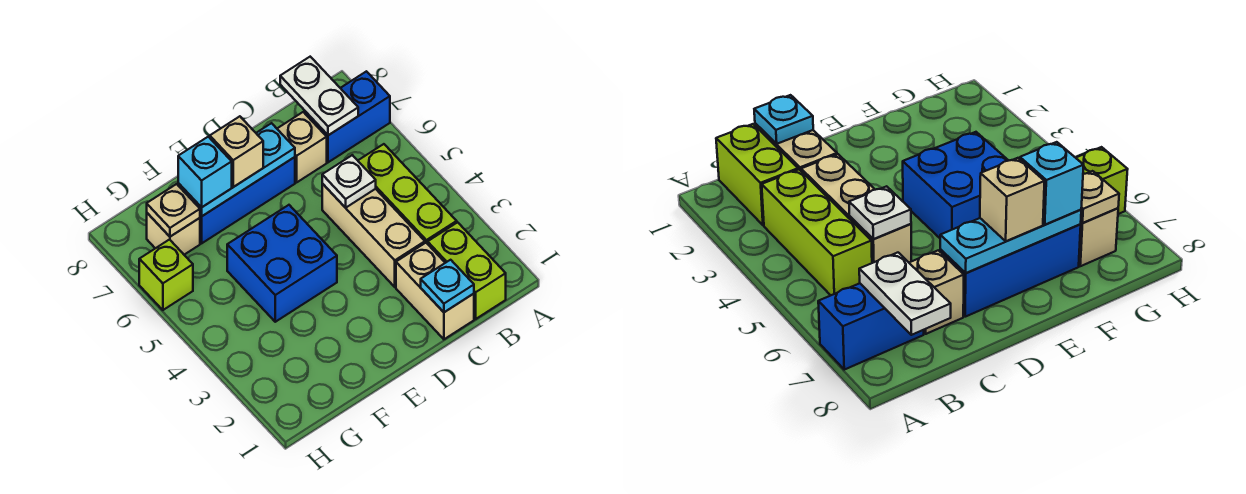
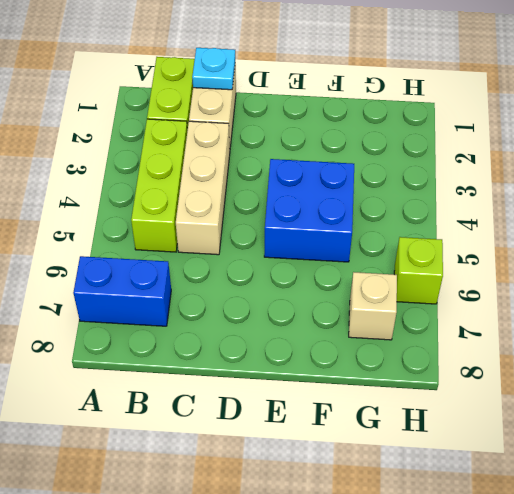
none -> tan brick C7 level 1
none -> blue brick D7:F7 level 1
none -> white plate B7:B8 level 2

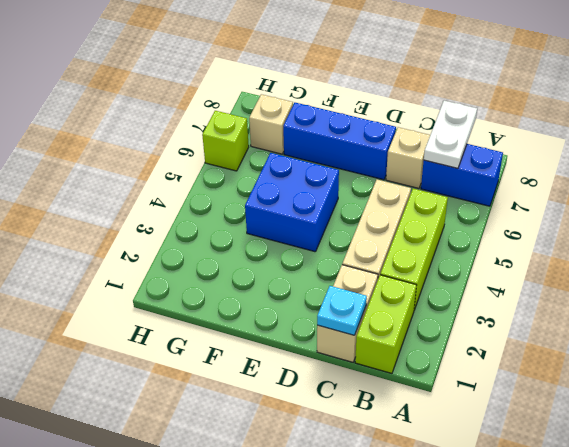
none -> white plate C5 level 2
none -> cyan plate D7:F7 level 2
none -> tan plate G7 level 2

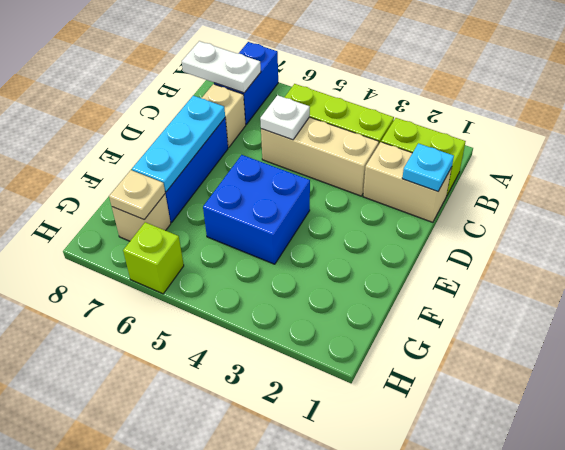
none -> tan brick E7 level 3
none -> cyan brick F7 level 3

